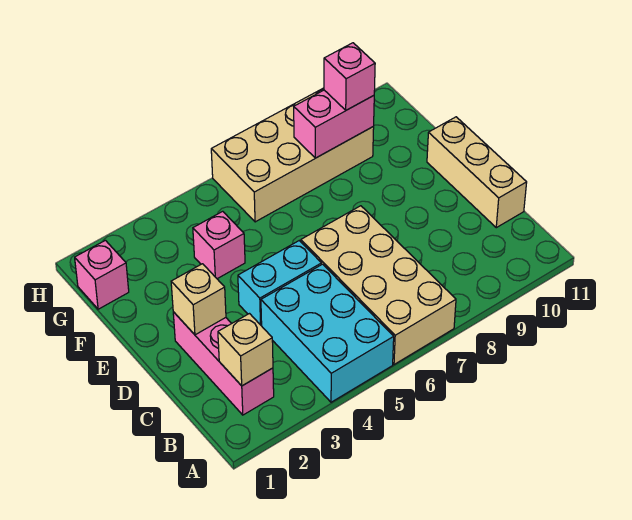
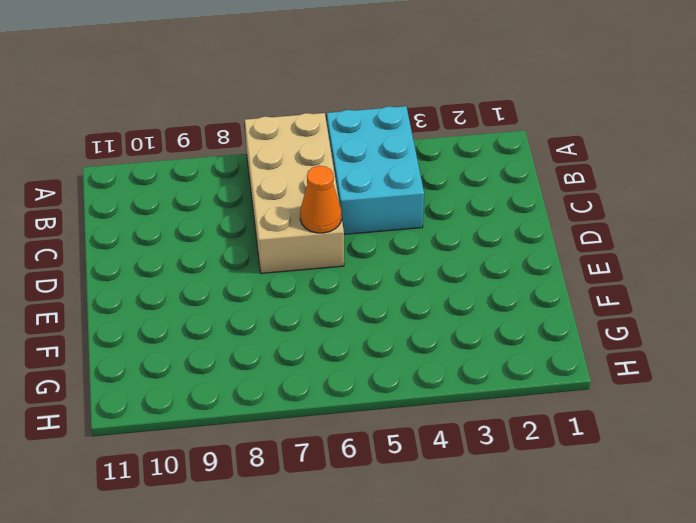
orange cone D6 level 2 -> none
none -> pink brick B2:D2 level 1
none -> tan brick C11:E11 level 1
none -> cyan brick D4:D5 level 1

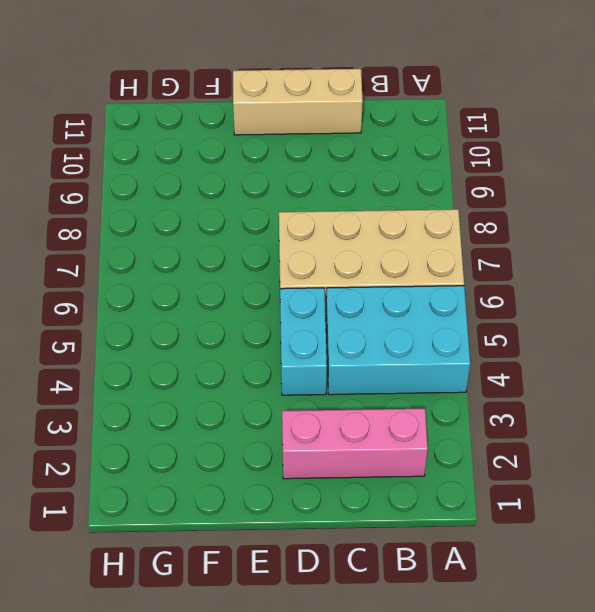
none -> pink brick F4 level 1
none -> pink brick G1 level 1
none -> tan brick G6:H9 level 1

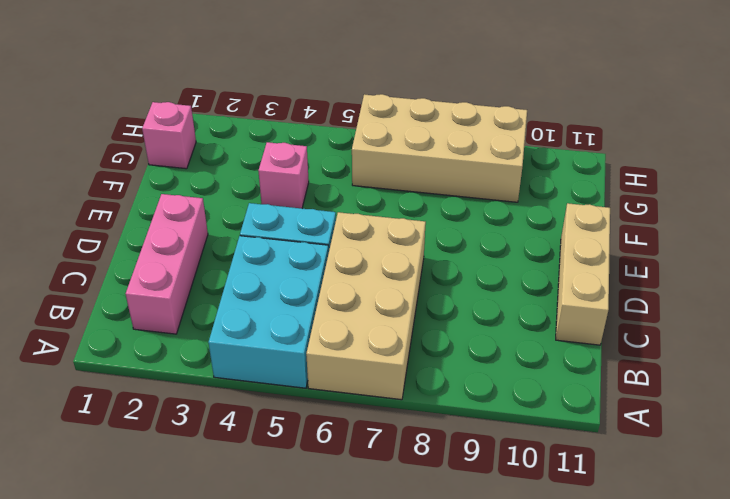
none -> tan brick B2 level 2
none -> tan brick D2 level 2
none -> pink brick G8:G9 level 2

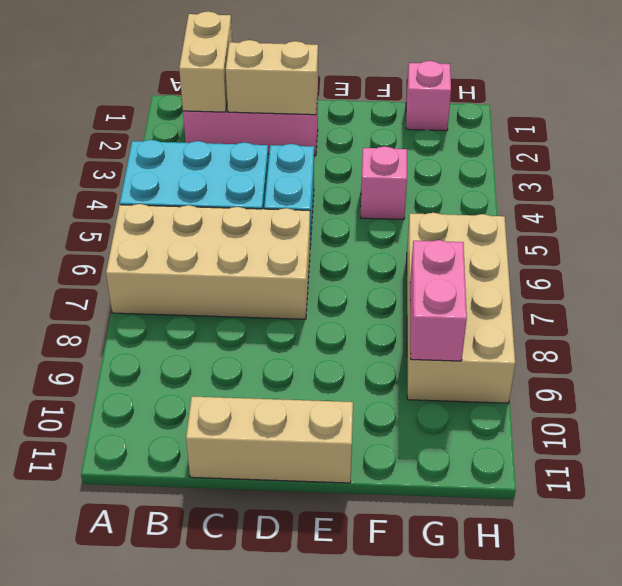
tan brick B1:B2 level 2 -> tan brick B2 level 2
tan brick C2:D2 level 2 -> tan brick D2 level 2
none -> pink brick G9 level 3

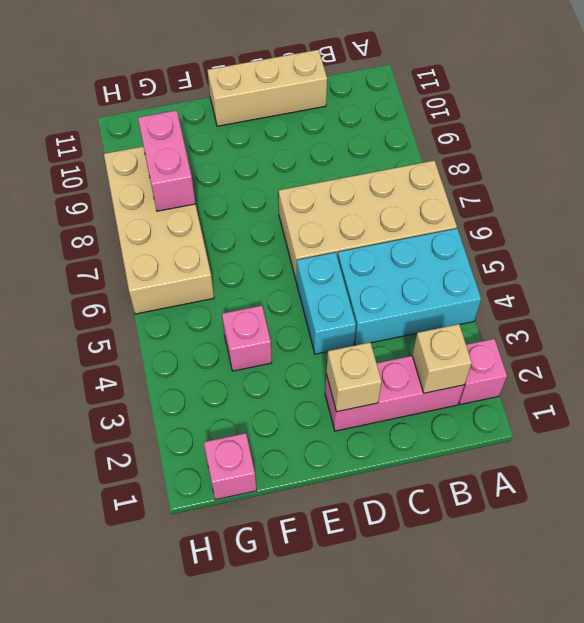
pink brick A2 level 1 -> pink brick G9 level 3

